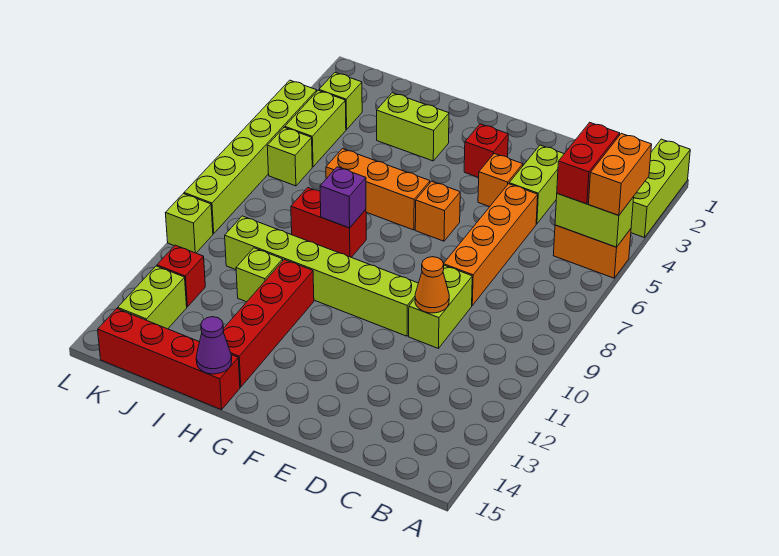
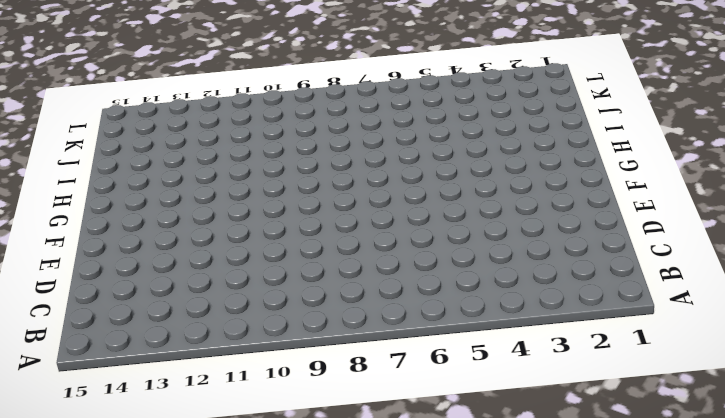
none -> lime brick A1:A3 level 1
none -> orange brick A5:B5 level 1
none -> lime brick D3:D4 level 1

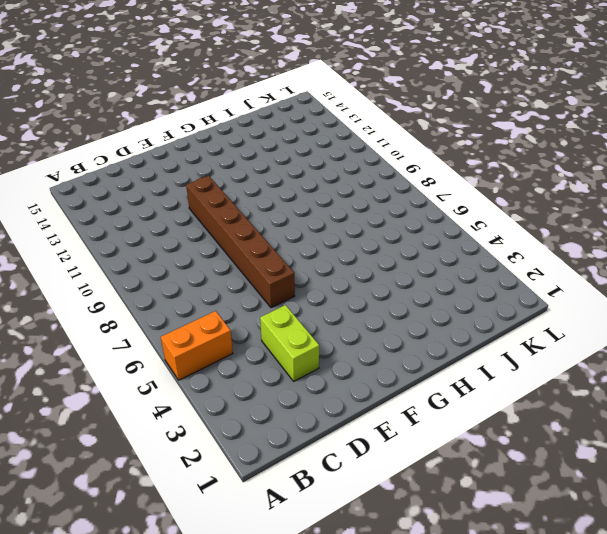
brown brick E6:E11 level 1 -> lime brick E10:J10 level 1
none -> lime brick A1:A3 level 1
none -> orange brick D5:D8 level 1
none -> lime brick D9:D10 level 1

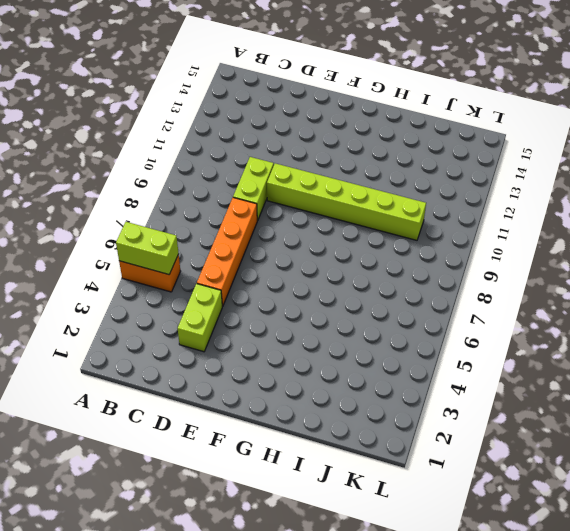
none -> lime brick A1:A3 level 1
none -> orange brick E4 level 1
none -> red brick F3 level 1

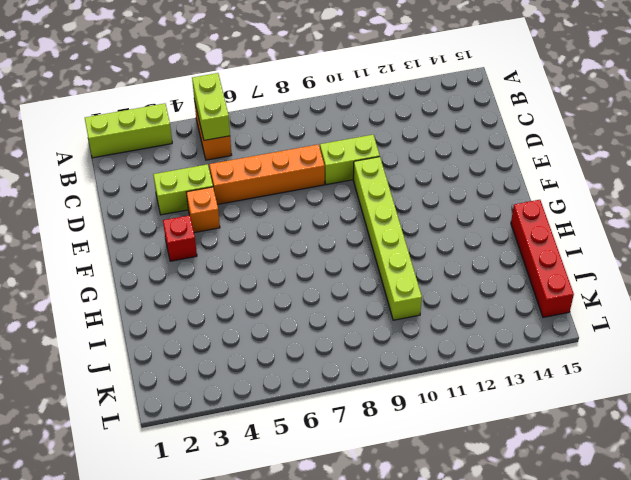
none -> orange brick F6 level 1
none -> orange brick G6:I6 level 1
none -> lime brick H3:I3 level 1

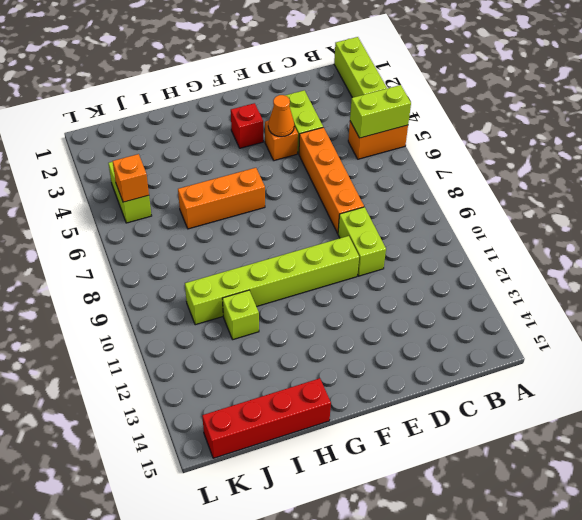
orange cone E4 level 2 -> orange cone D10 level 2
orange brick K5 level 2 -> orange brick F6 level 1
none -> lime brick H3:I3 level 1
none -> red brick H8:I8 level 1
none -> red brick H11:H14 level 1

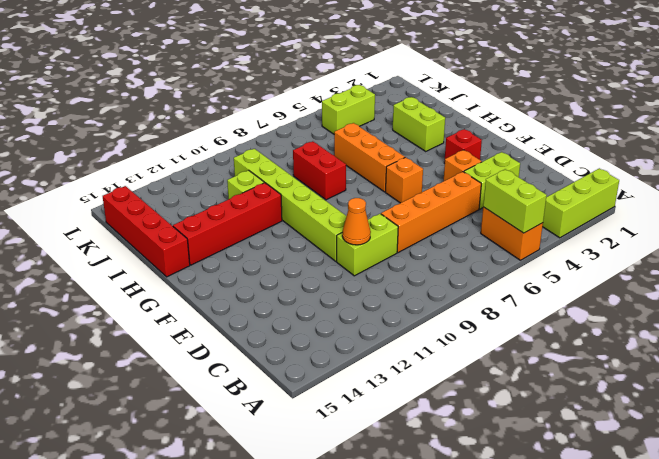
none -> lime brick K3 level 1
none -> lime brick K6 level 1
none -> red brick K12 level 1

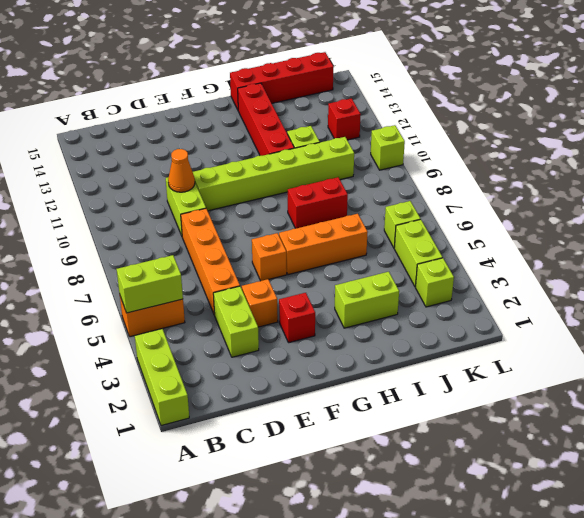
none -> lime brick K13:K14 level 1
none -> lime brick L4:L9 level 1
none -> purple brick H8 level 2

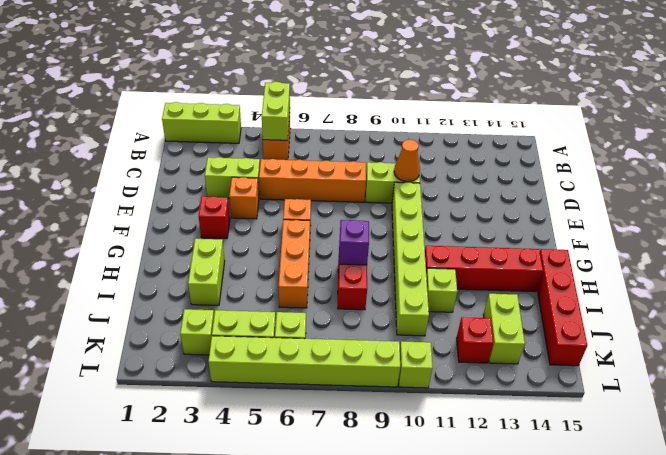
lime brick J13:K13 level 1 -> lime brick K13:K14 level 1
none -> purple cone H15 level 2
none -> orange brick A4:A5 level 3
none -> red brick B4:B5 level 3

